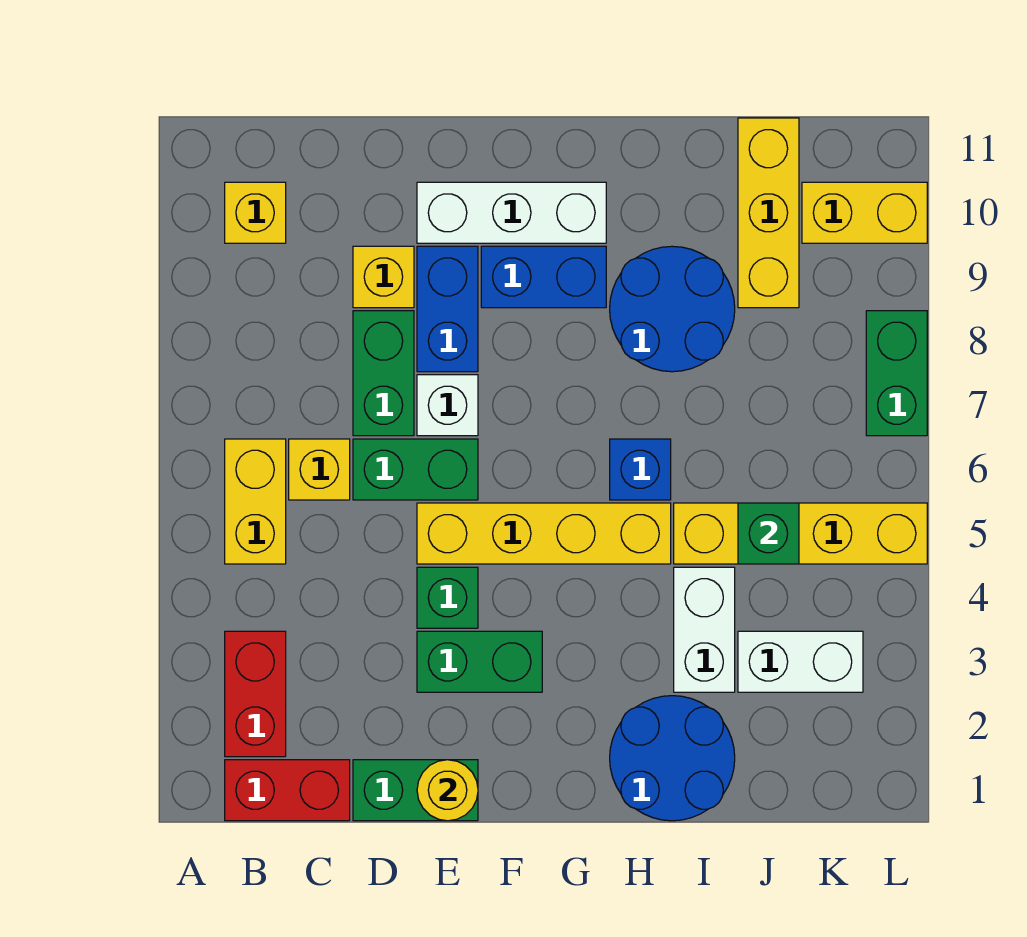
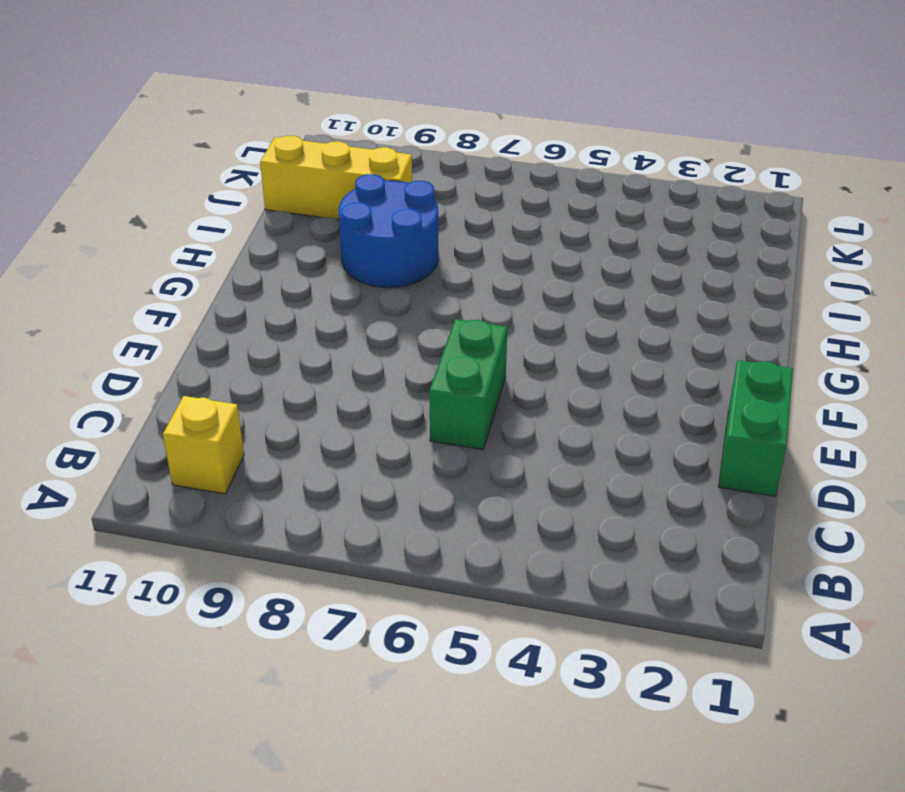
none -> red brick B1:C1 level 1
none -> red brick B2:B3 level 1
none -> yellow brick B5:B6 level 1

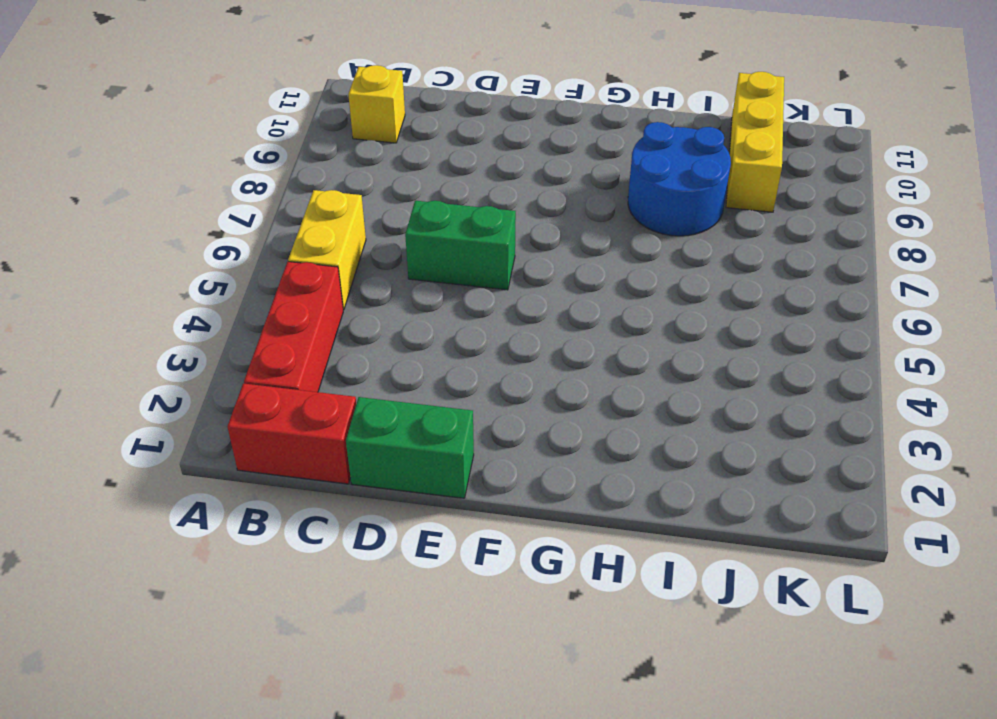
red brick B2:B4 level 1 -> red brick B2:B3 level 1
none -> yellow brick C6 level 1
none -> green brick D7:D8 level 1
none -> yellow brick D9 level 1

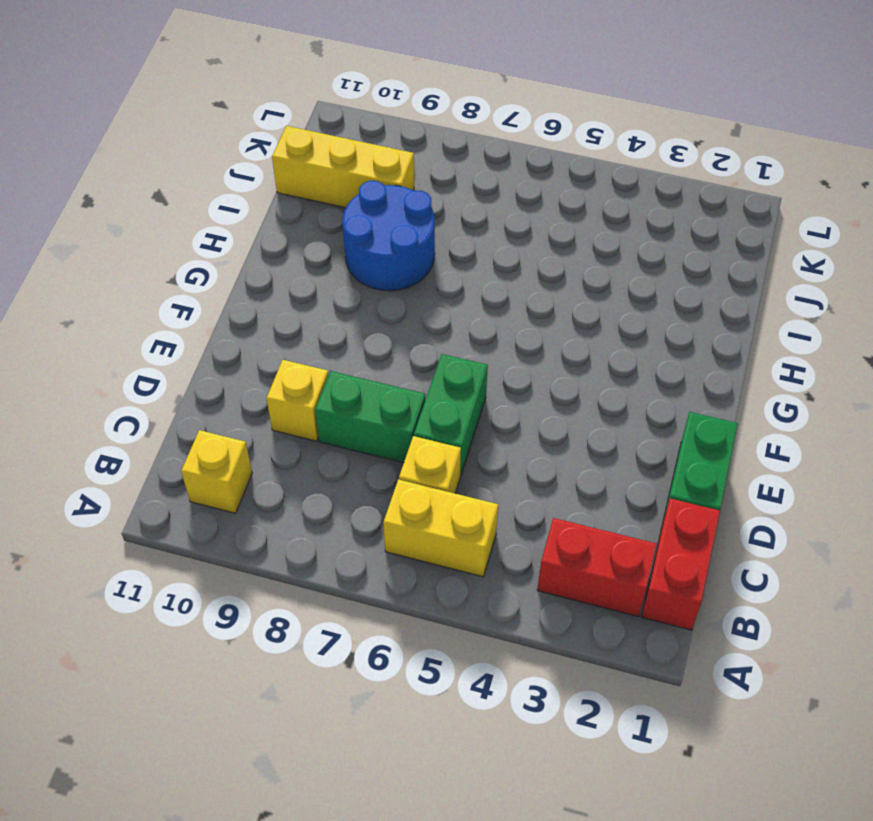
none -> green brick E3:F3 level 1
none -> green brick E4 level 1
none -> yellow brick E5:H5 level 1

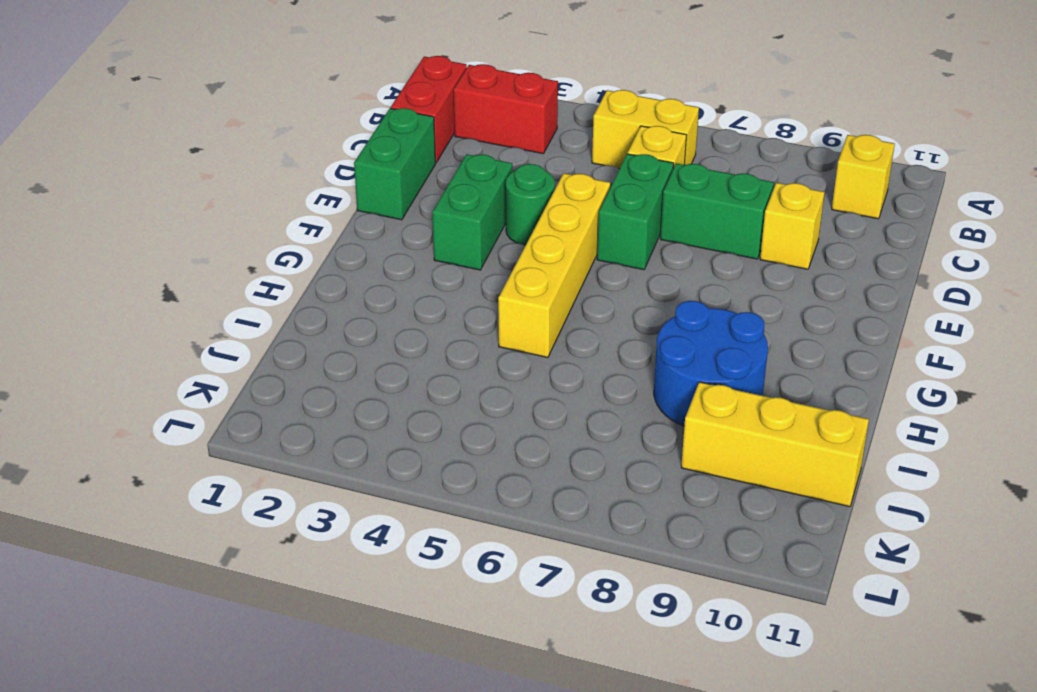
green round brick E4 level 1 -> green brick E4 level 1
none -> white brick E7 level 1
none -> blue brick E8:E9 level 1
none -> white brick E10:G10 level 1

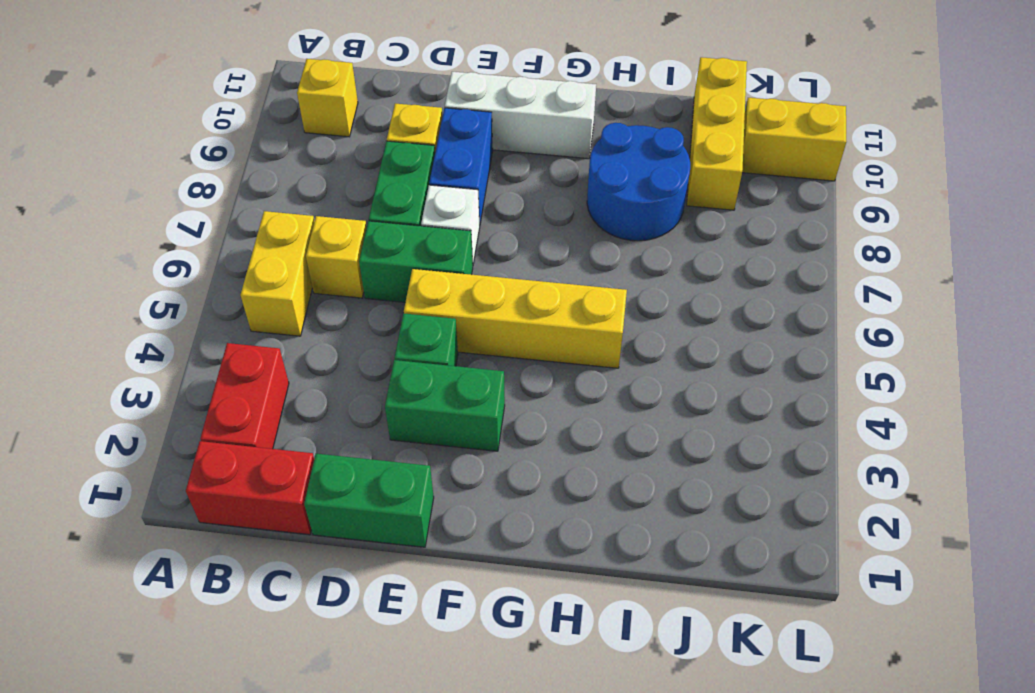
none -> blue brick F9:G9 level 1
none -> blue round brick H1:I2 level 1
none -> blue brick H6 level 1

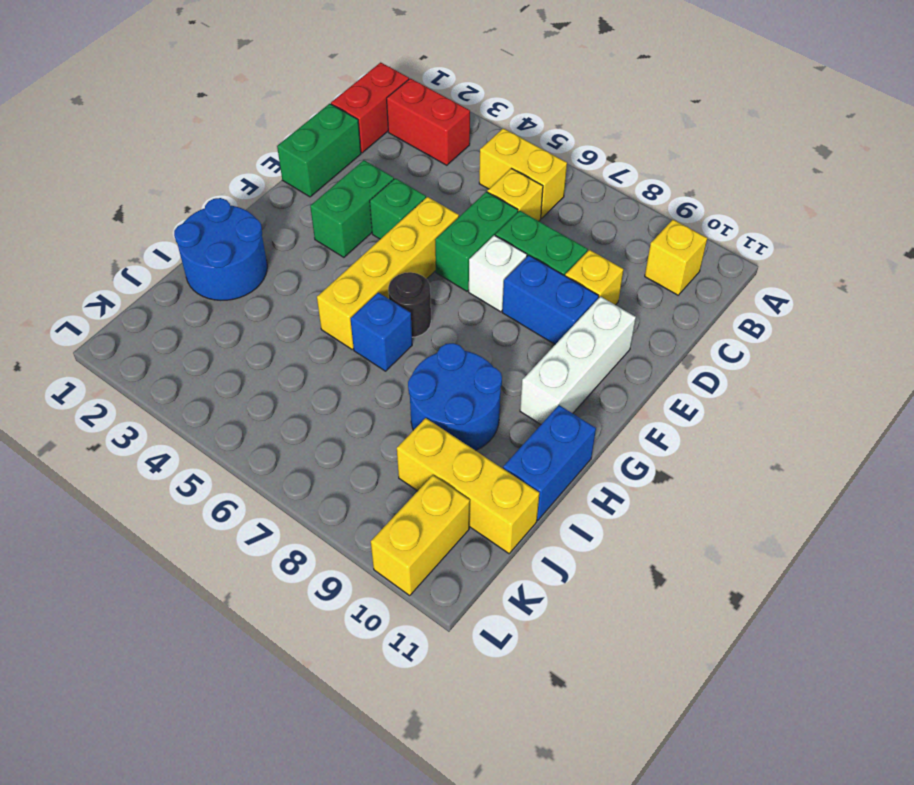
black round brick G6 level 1 -> none
blue brick H11:I11 level 1 -> blue brick F9:G9 level 1
none -> white brick I3:I4 level 1
none -> yellow brick I5:L5 level 1
none -> white brick J3:K3 level 1

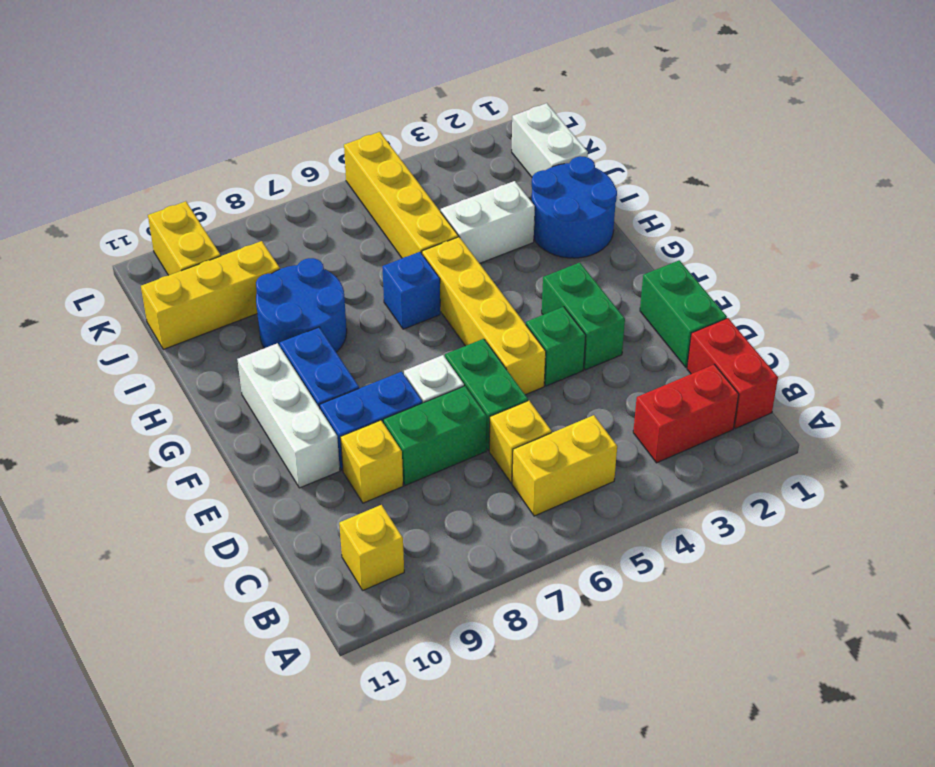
white brick J1:K1 level 1 -> white brick J3:K3 level 1
none -> green brick L7:L8 level 1
none -> yellow round brick E1 level 2
none -> green brick J5 level 2

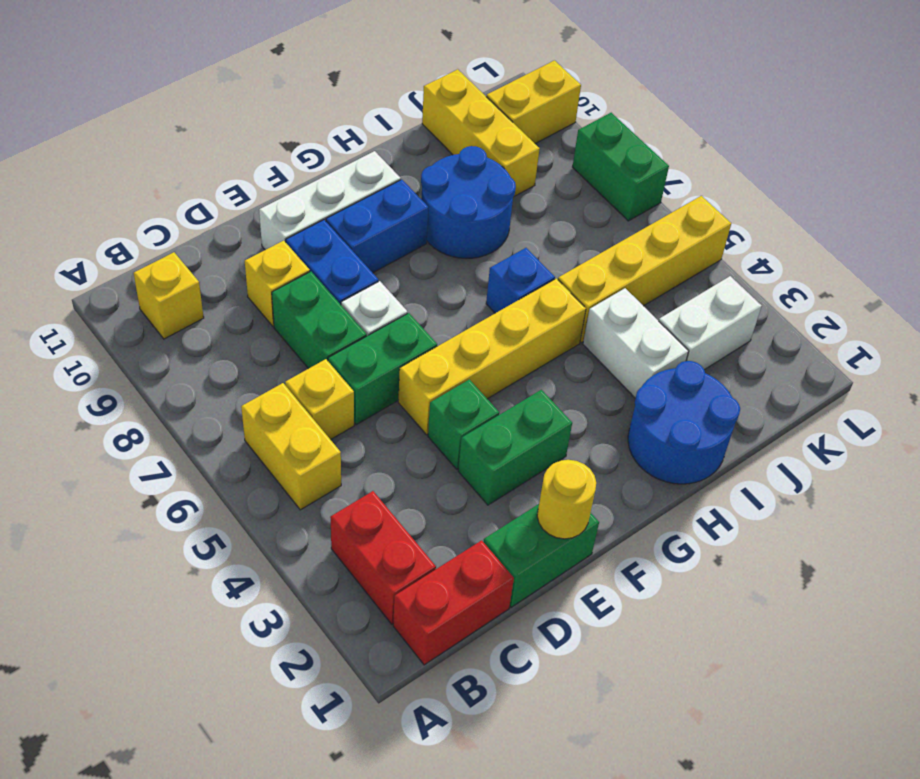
none -> green brick J5 level 2

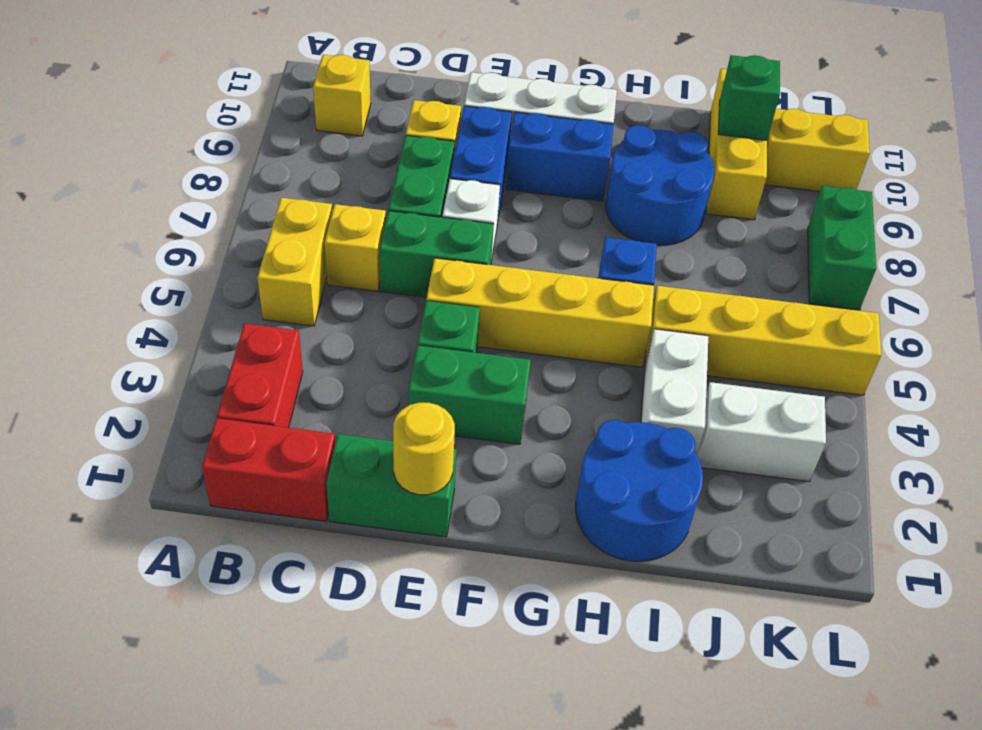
green brick J10 level 2 -> green brick J5 level 2

